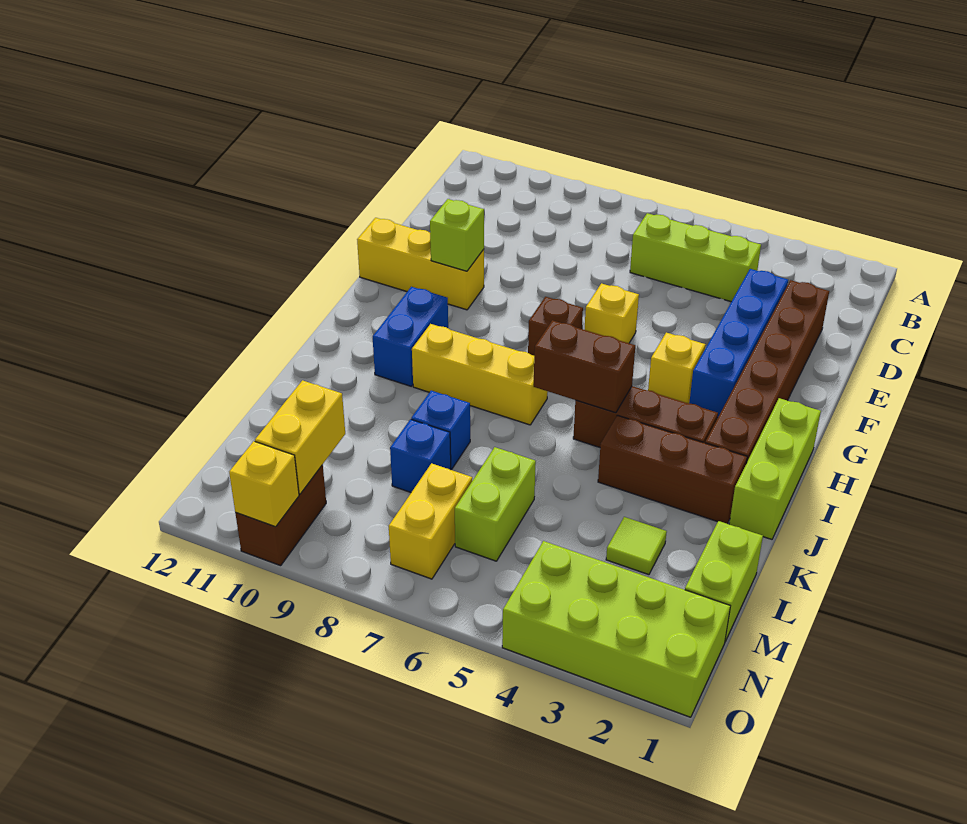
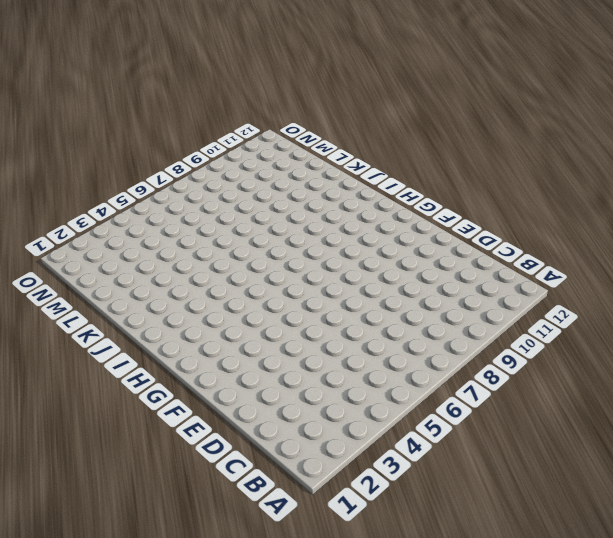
none -> lime brick C4:C6 level 1
none -> brown brick D2:I2 level 1
none -> blue brick D3:G3 level 1

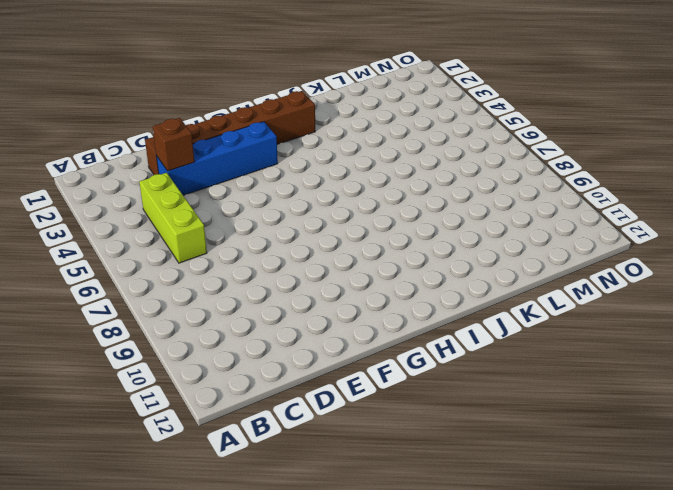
brown brick D3 level 2 -> brown brick G7 level 1
none -> yellow brick F6 level 1
none -> yellow brick F10:F12 level 1
none -> yellow brick G4 level 1

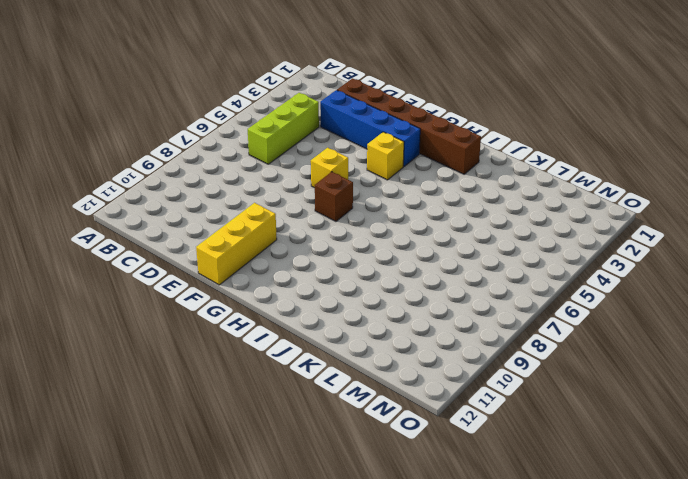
none -> lime brick H1:J1 level 1
none -> blue brick H10:I10 level 1
none -> brown brick I3:I5 level 1

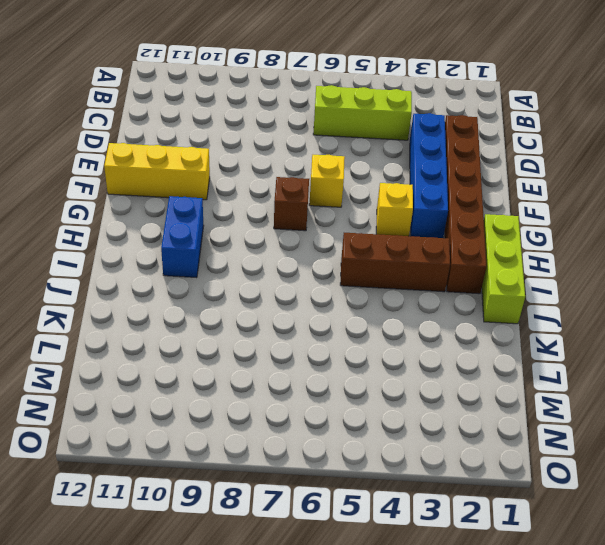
none -> yellow brick I7:I9 level 1
none -> brown brick J2:J4 level 1
none -> blue brick K8 level 1

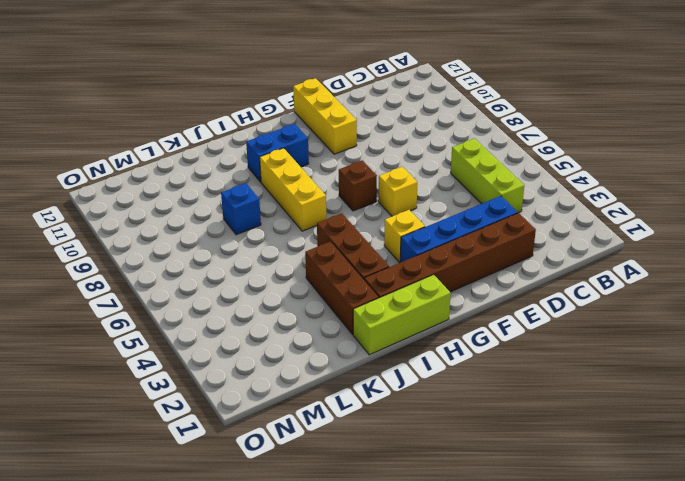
none -> lime brick L1:M1 level 1
none -> lime tile L3 level 1
none -> lime brick L6:M6 level 1

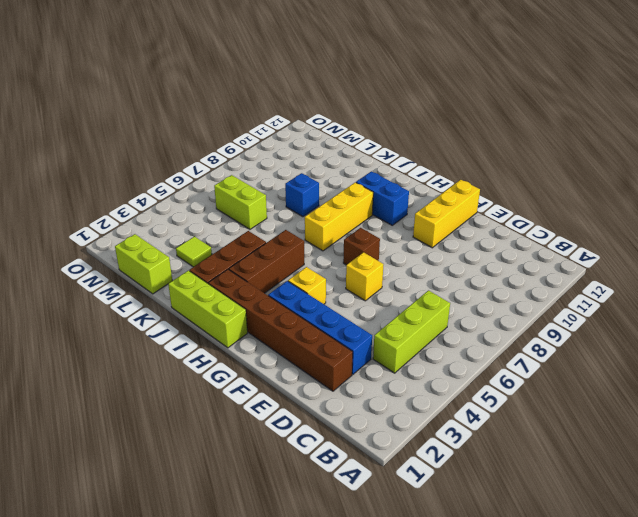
none -> blue brick L8 level 1
none -> yellow brick M7:N7 level 1
none -> lime brick N1:O4 level 1

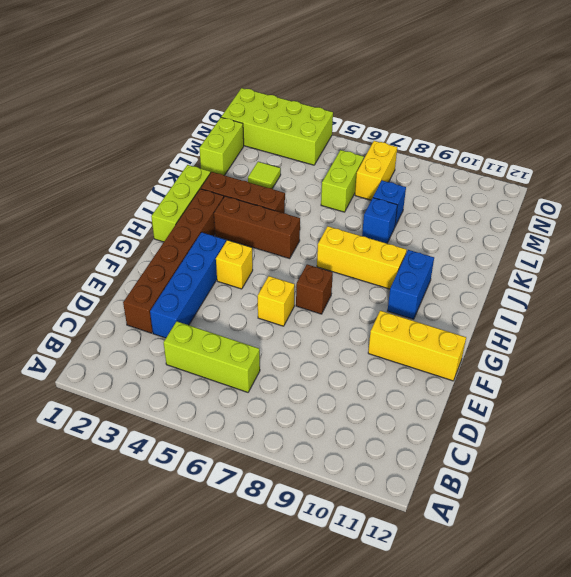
none -> brown brick N10:O10 level 1
none -> lime brick F10 level 2
none -> brown brick I5:I6 level 2

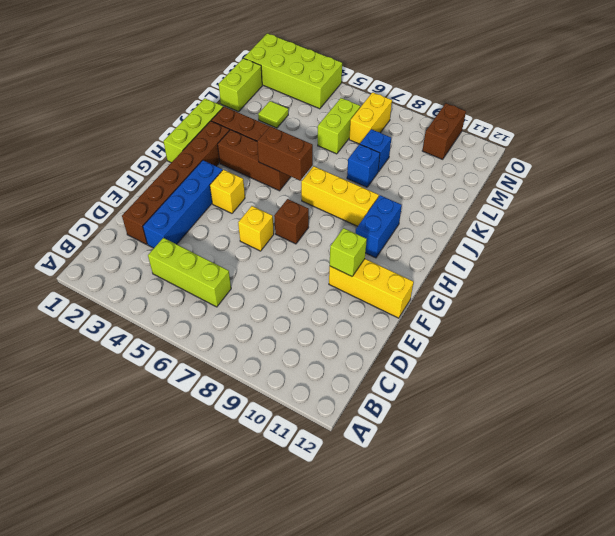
none -> yellow brick M10:N10 level 2
none -> yellow brick O10 level 2

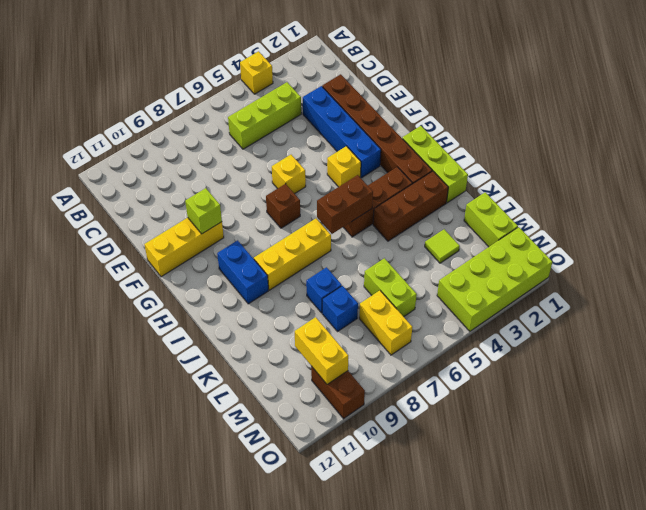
yellow brick A4 level 1 -> yellow brick O10 level 2

